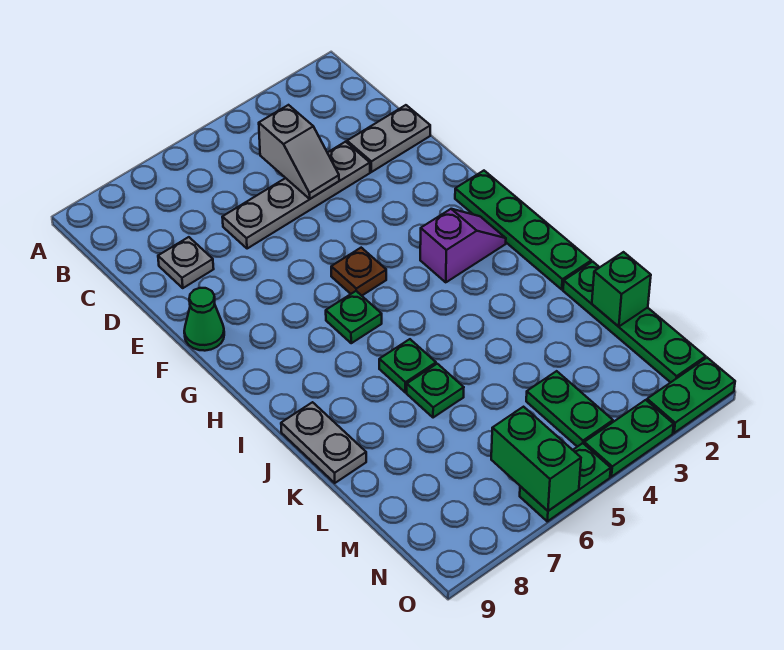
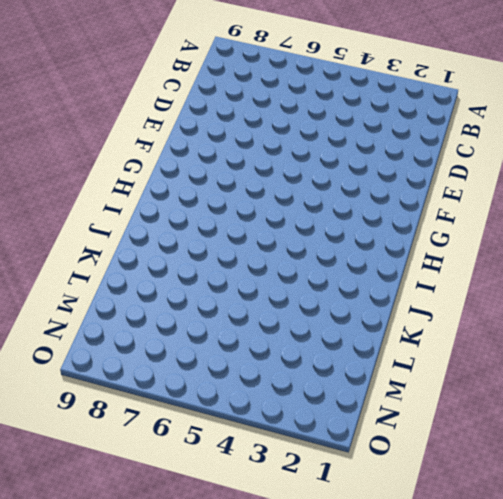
none -> grey plate D1:D2 level 1
none -> grey plate D3:D6 level 1
none -> grey plate D8 level 1

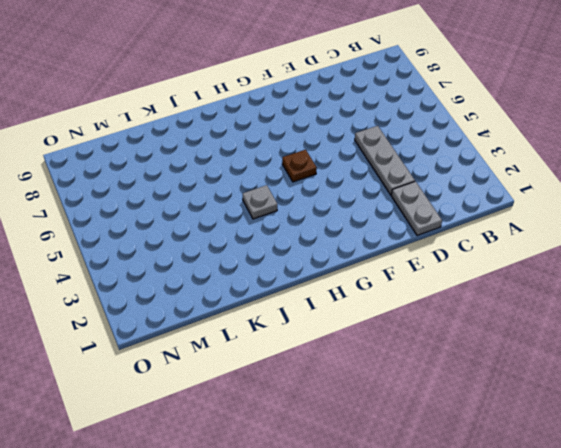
grey plate D3:D5 level 1 -> grey plate D3:D6 level 1
grey plate I4 level 1 -> grey plate D8 level 1
none -> green cone F9 level 1
none -> green plate G1:J1 level 1
none -> purple slope H2:H3 level 1 top 3

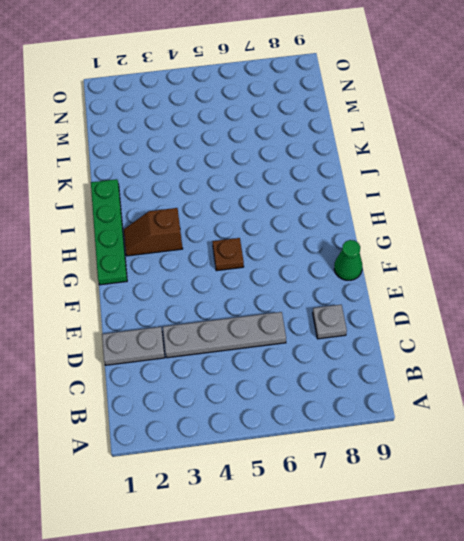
brown slope H2:H3 level 1 top 3 -> purple slope H2:H3 level 1 top 3
none -> green plate H6 level 1
none -> green plate J6 level 1
none -> grey plate J9:K9 level 1

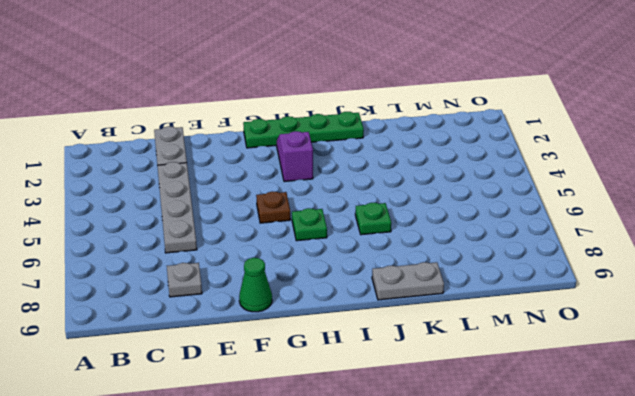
none -> green plate K1:N1 level 1
none -> green plate K6 level 1
none -> green plate M4:N4 level 1

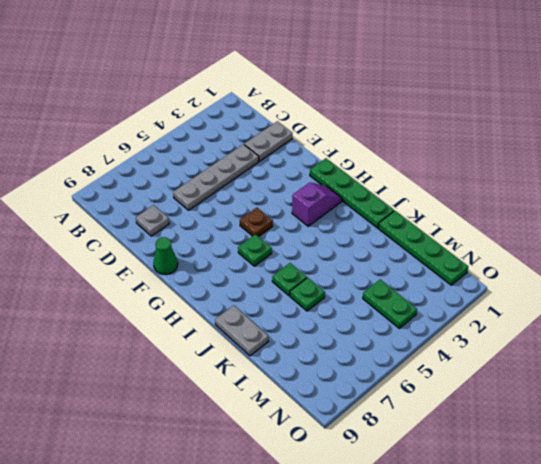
none -> green plate O1:O2 level 1
none -> green plate O3:O4 level 1
none -> green plate O5:O6 level 1

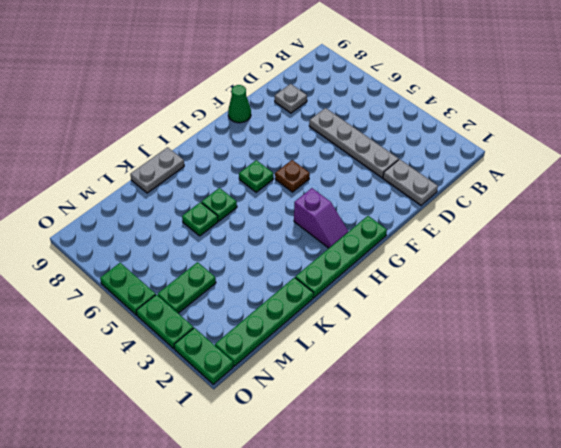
none -> grey slope C4:D4 level 2 top C
none -> green brick L1 level 2
none -> green brick N6:O6 level 2

